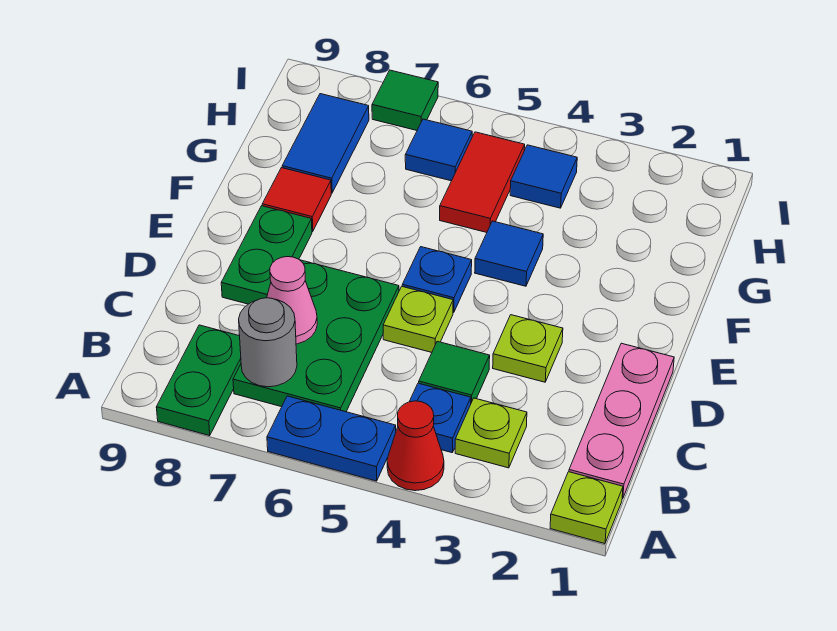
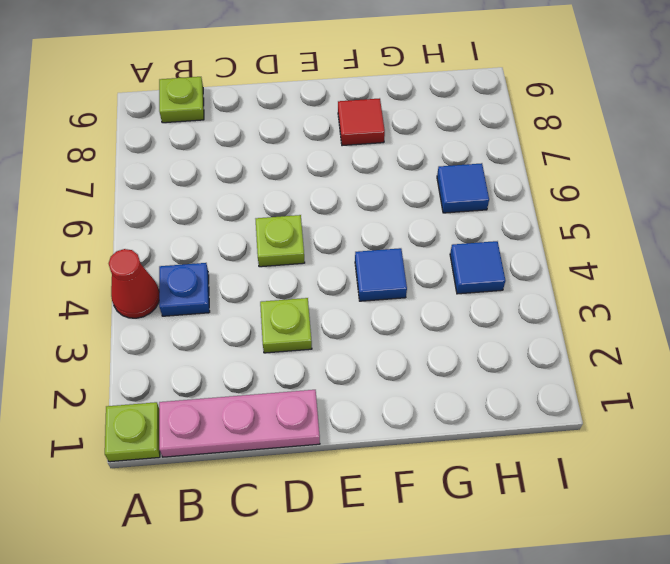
lime plate B9 level 1 -> lime plate B3 level 1
none -> blue plate A5:A6 level 1
none -> green plate A8:B8 level 1
none -> green plate B6:D7 level 1

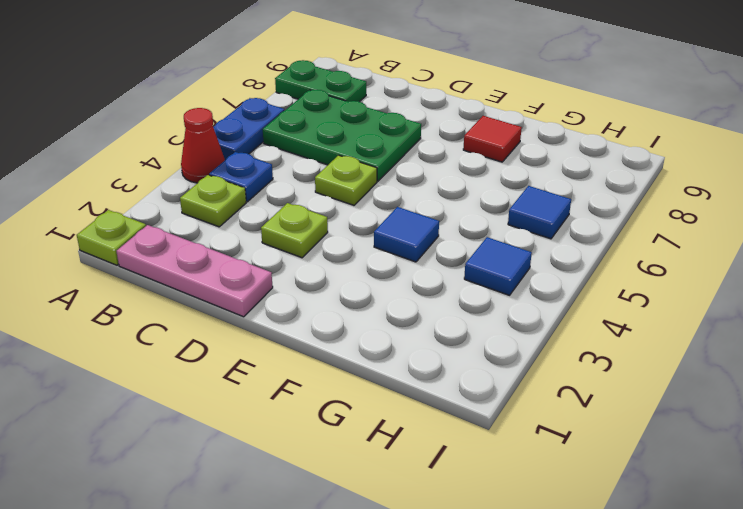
none -> green tile C4 level 1
none -> green plate D8:E8 level 1
none -> blue plate E5 level 1

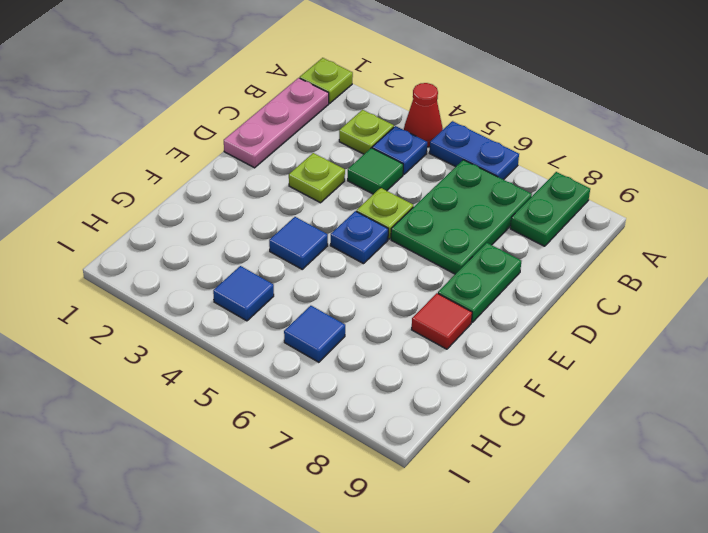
none -> red tile G5:H5 level 1
none -> blue tile G8:H8 level 1
none -> green tile I7 level 1

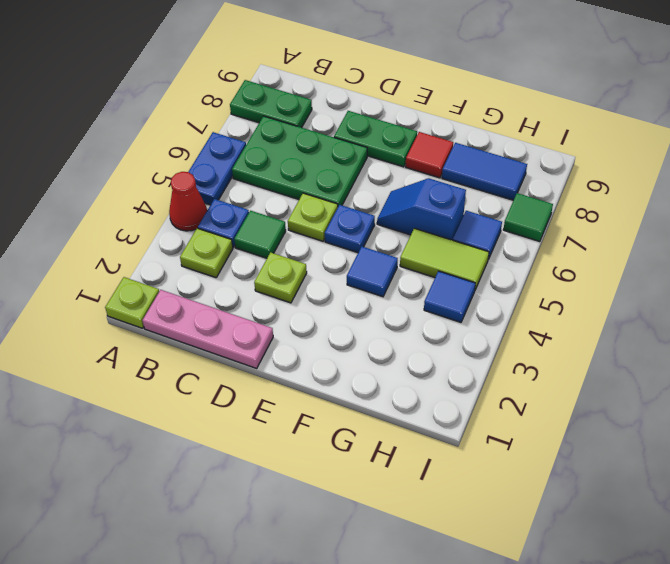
blue slope F6:G6 level 1 top G -> none
lime tile G5:H5 level 1 -> red tile G5:H5 level 1
none -> grey round brick B7 level 2
none -> pink cone C7 level 2

